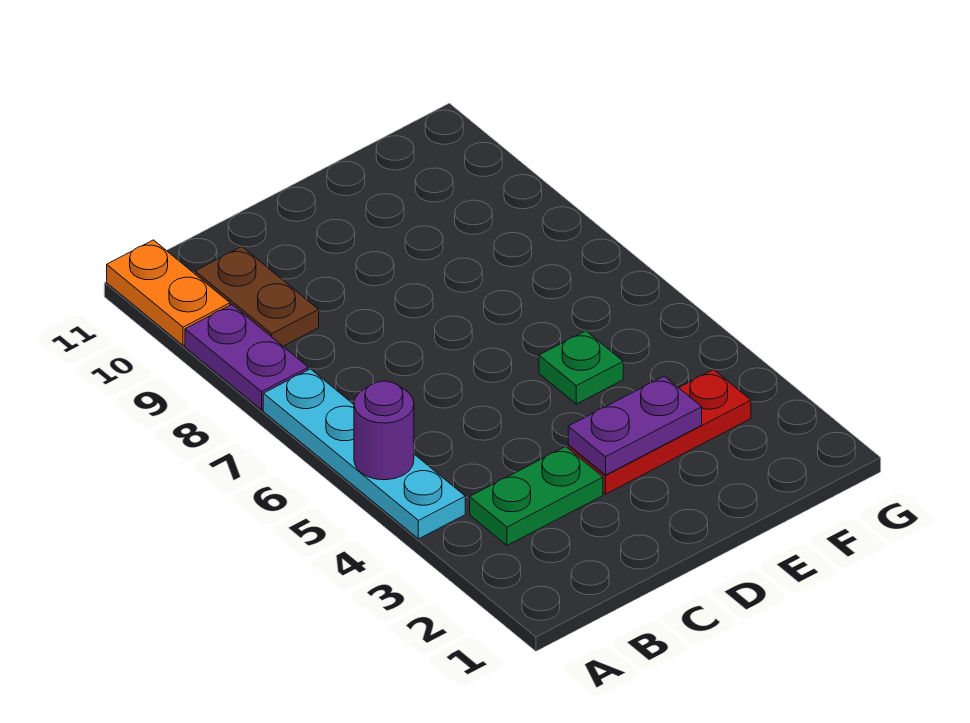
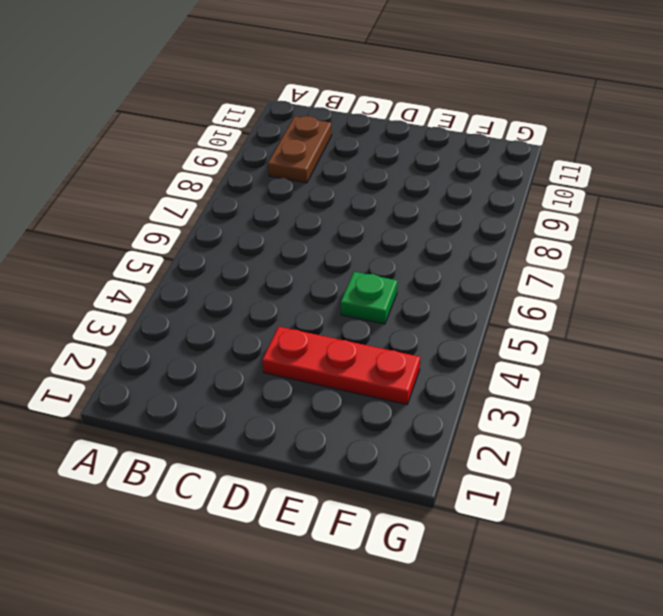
none -> cyan plate A4:A7 level 1
none -> purple plate A8:A9 level 1

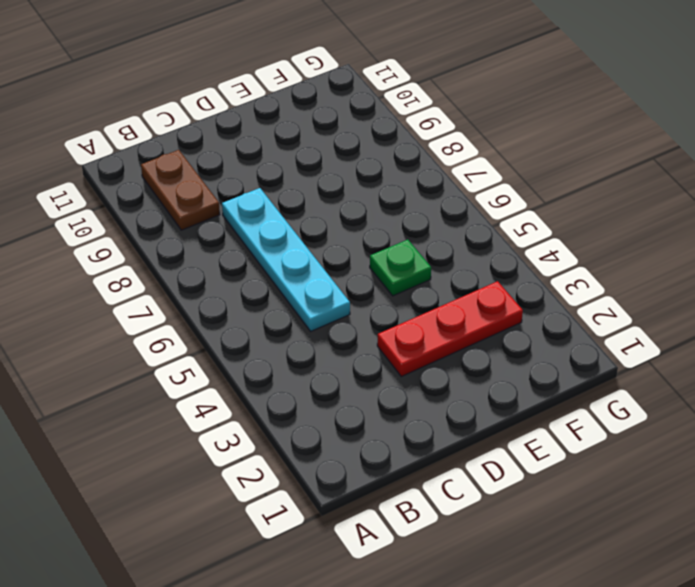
cyan plate C5:C8 level 1 -> cyan plate A4:A7 level 1
none -> purple plate A8:A9 level 1
none -> orange plate A10:A11 level 1

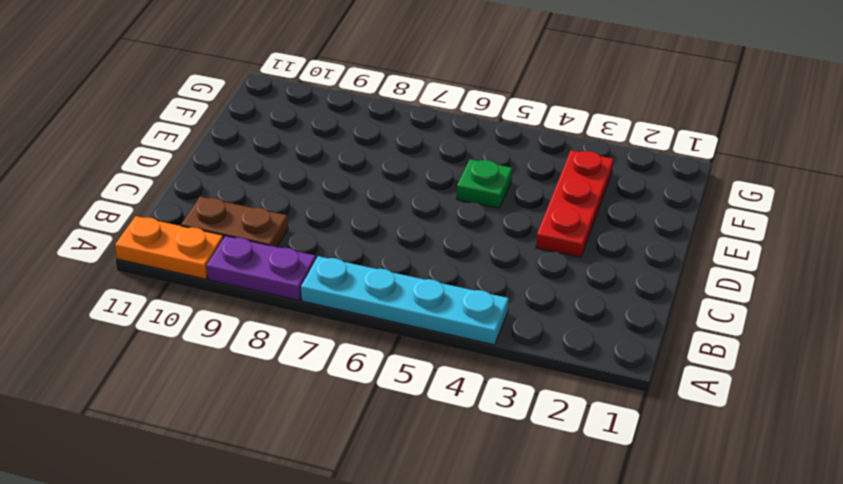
none -> green plate B3:C3 level 1
none -> purple round brick A5 level 2

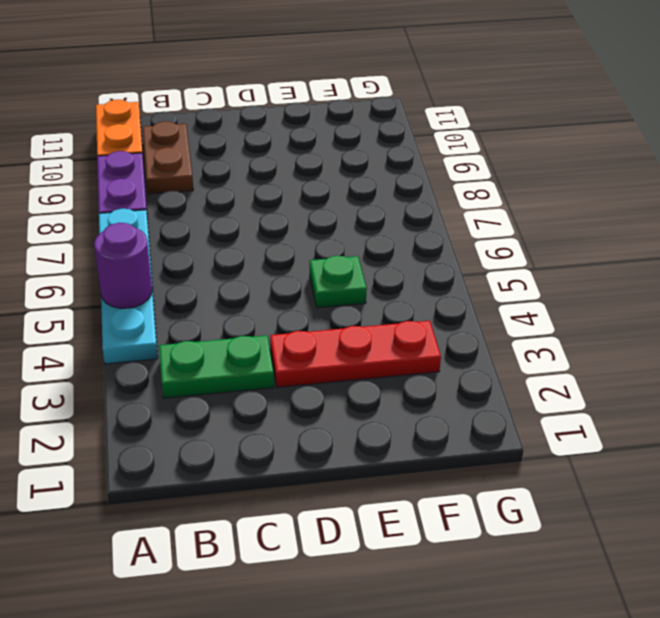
none -> purple plate D3:E3 level 2

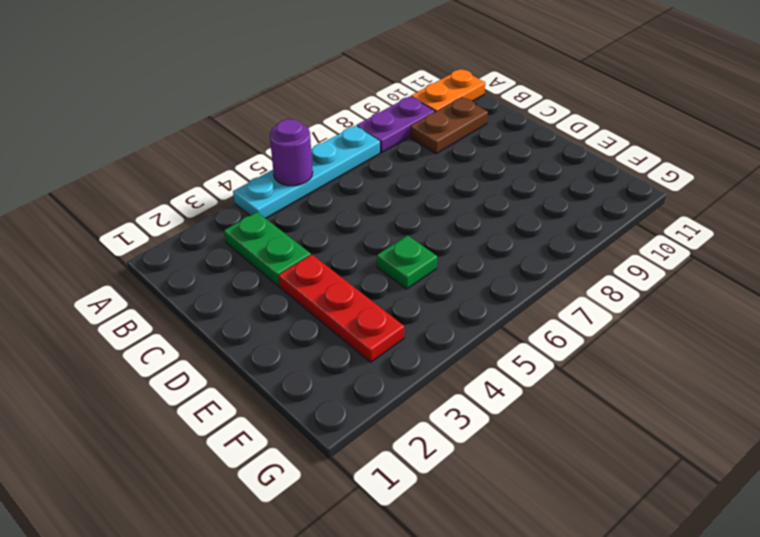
none -> purple plate D3:E3 level 2

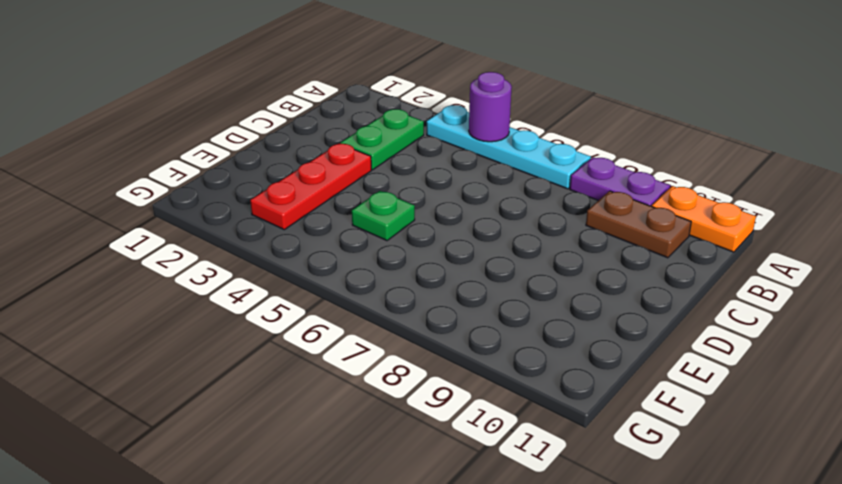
none -> purple plate D3:E3 level 2

